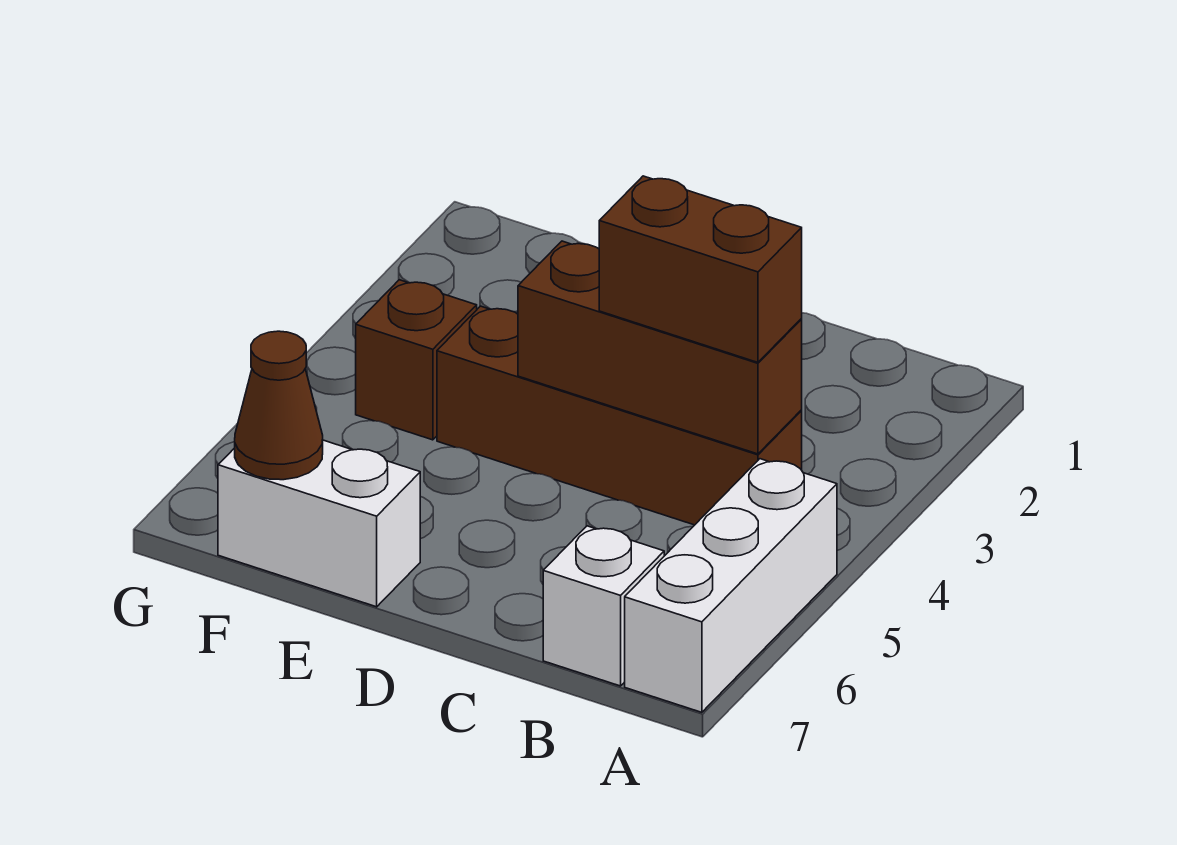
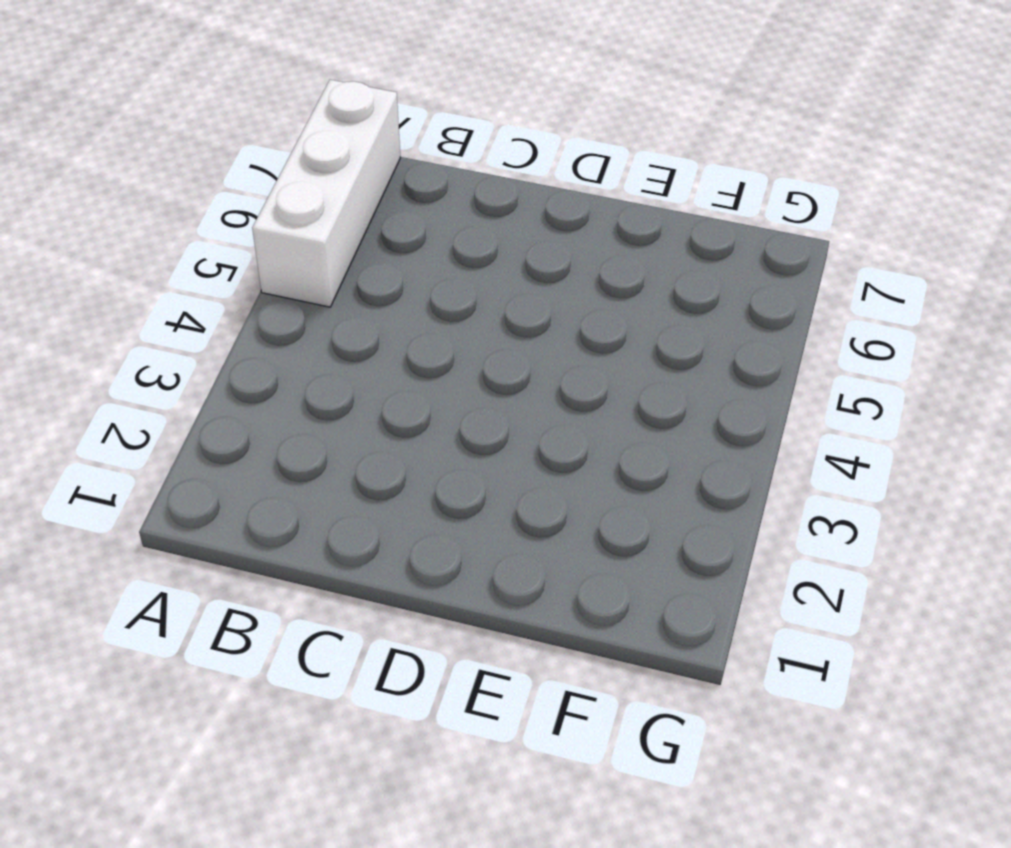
none -> brown brick B4:E4 level 1
none -> white brick B7 level 1

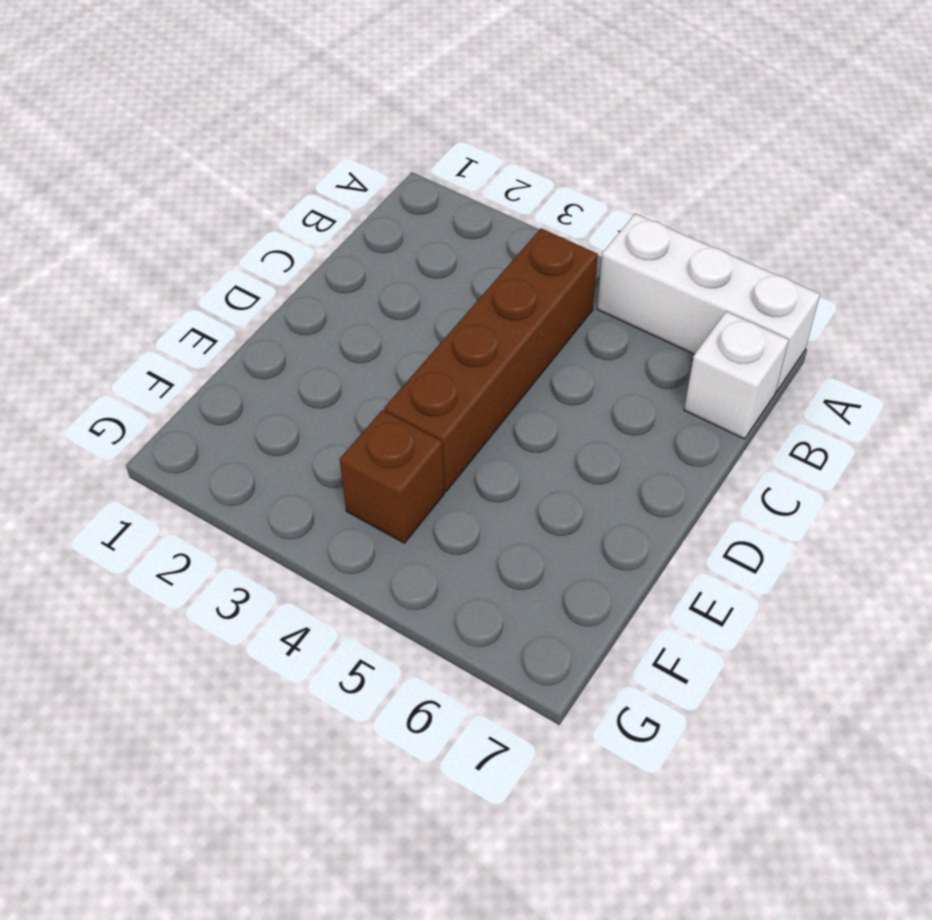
none -> white brick E7:F7 level 1
none -> brown brick B4:D4 level 2

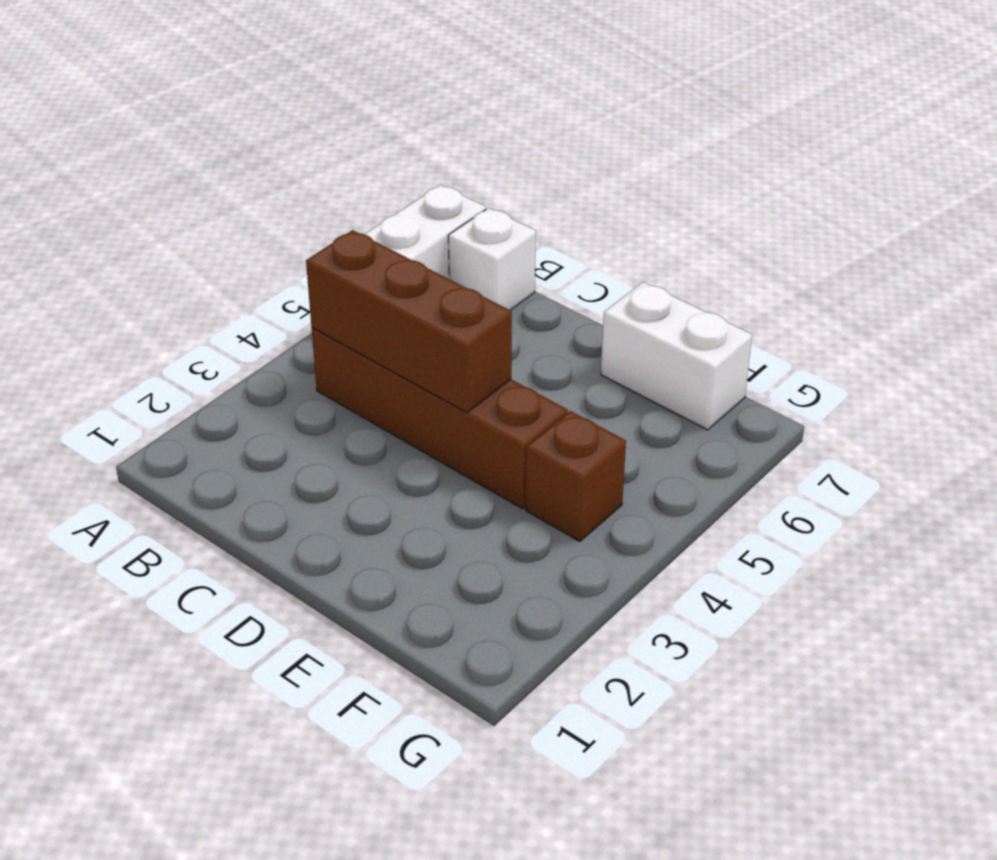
none -> brown cone F7 level 2
none -> brown brick B4:C4 level 3

